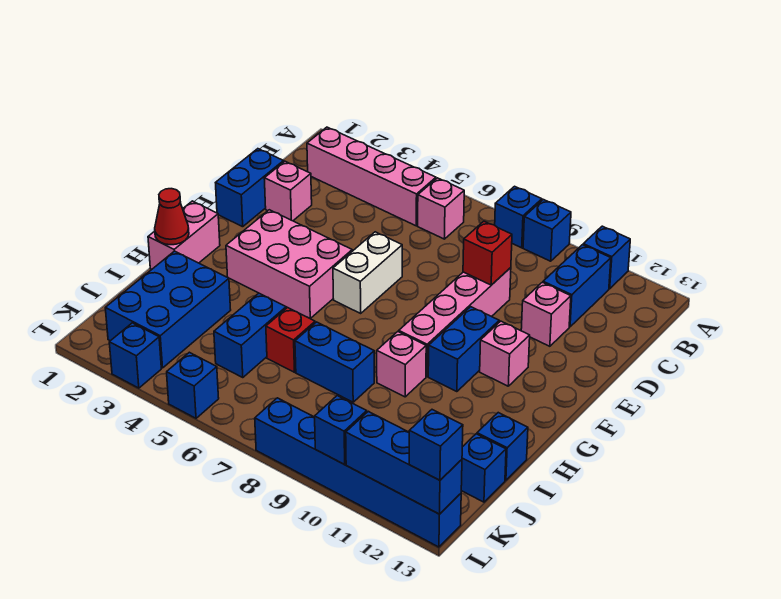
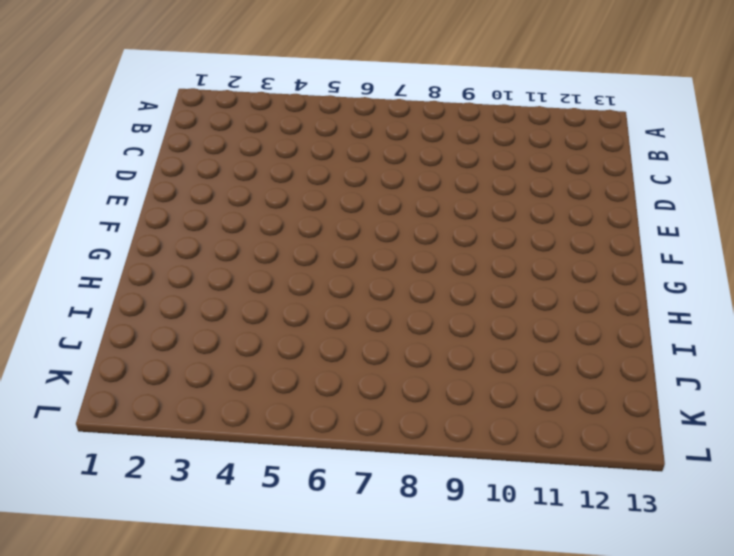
none -> blue brick A8 level 1
none -> blue brick A9 level 1
none -> blue brick A11 level 1
none -> pink brick B2:B5 level 1

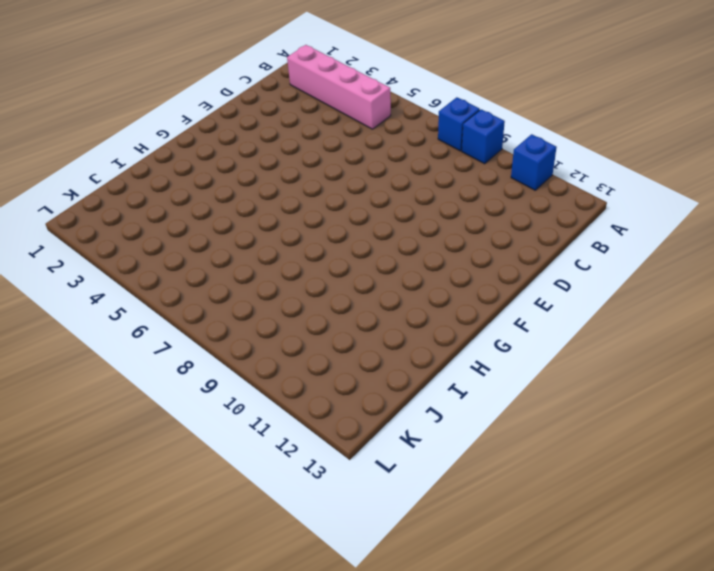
none -> pink brick B6 level 1
none -> blue brick B11:C11 level 1
none -> blue brick D1:E1 level 1
none -> pink brick D2 level 1

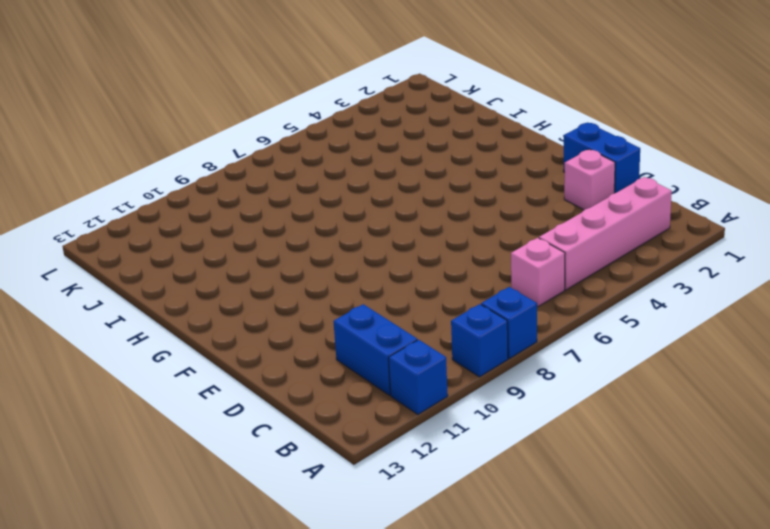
none -> pink brick D9:G9 level 1
none -> pink brick D11 level 1
none -> white brick E6:F6 level 1
none -> pink brick F3:G5 level 1

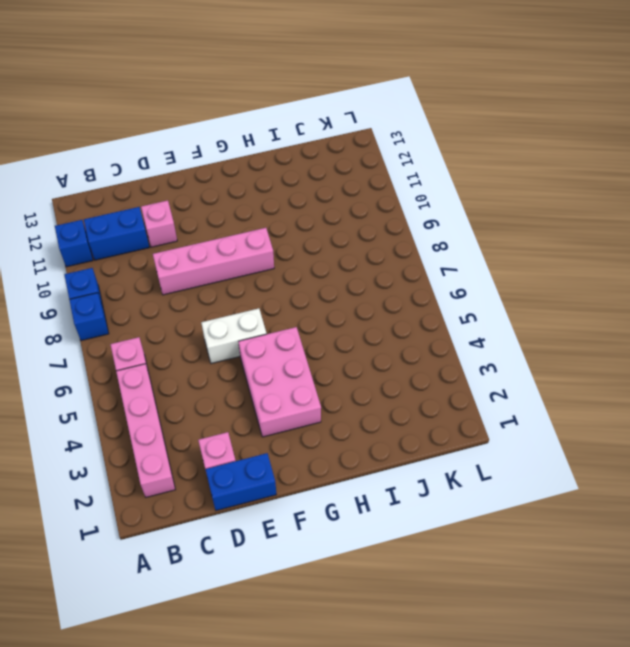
none -> blue brick F10:G10 level 1
none -> pink brick F11 level 1
none -> pink brick G1:H1 level 1
none -> pink brick H9 level 1

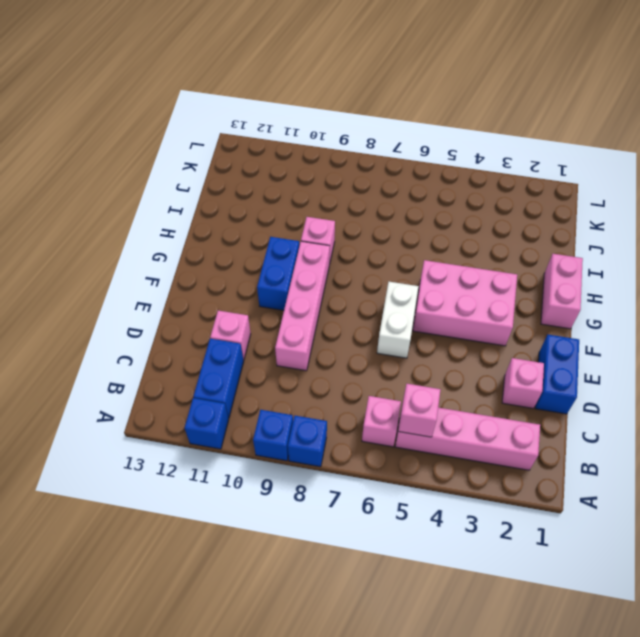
pink brick B5 level 2 -> pink brick F11 level 1
none -> blue brick I2:K3 level 1
none -> blue brick I5:J5 level 1
none -> red brick I6 level 1
none -> blue brick I7:I8 level 1

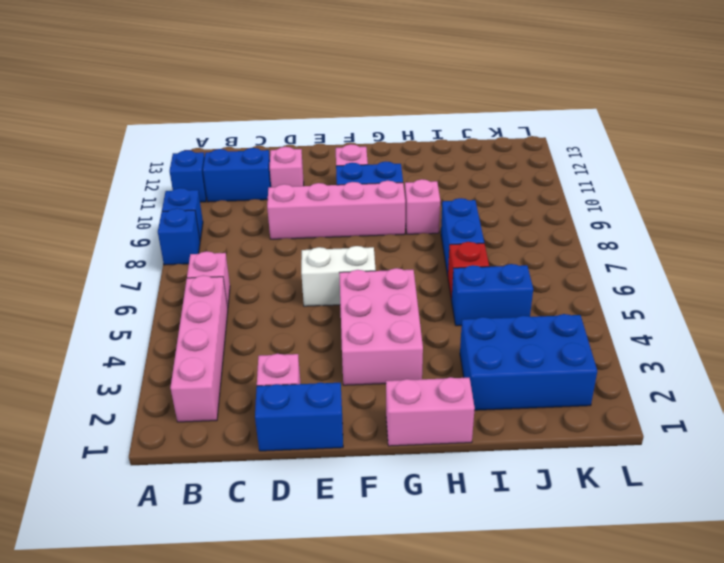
none -> blue brick I13 level 1
none -> blue brick J13 level 1
none -> blue brick L3 level 1
none -> blue brick L5 level 1

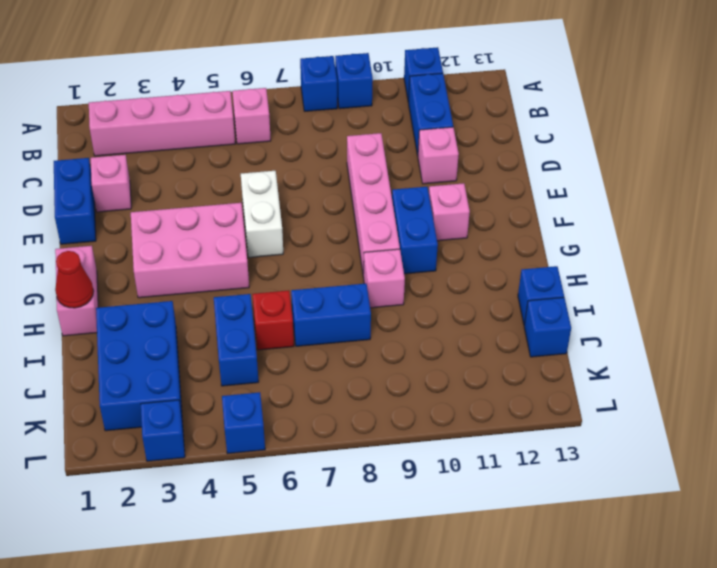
none -> blue brick L8:L13 level 1
none -> red brick D9 level 2
none -> blue brick L10 level 2
none -> blue brick L11:L13 level 2

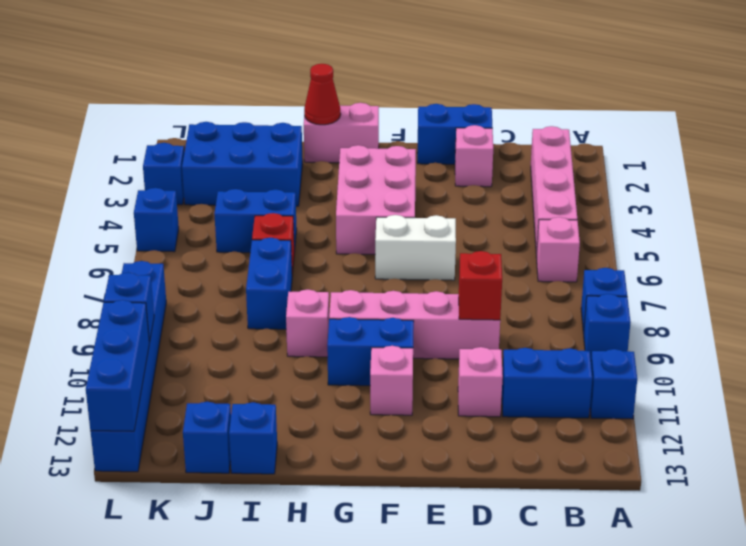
none -> blue brick L13 level 3

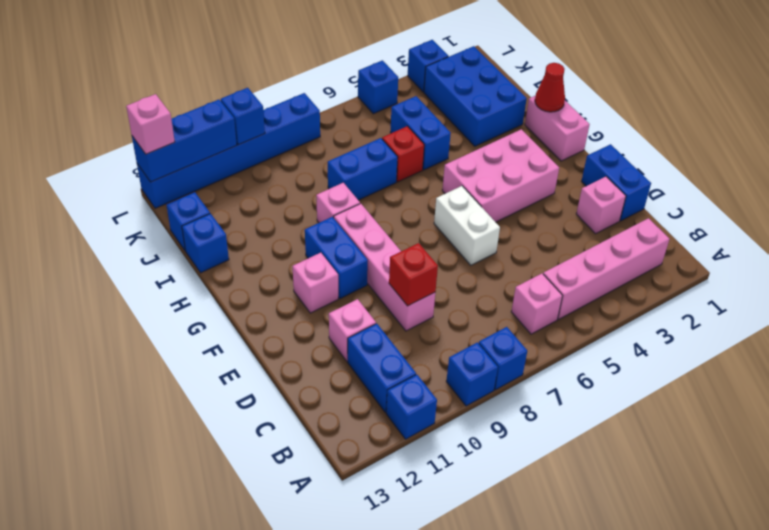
pink brick L13 level 3 -> blue brick L13 level 3

